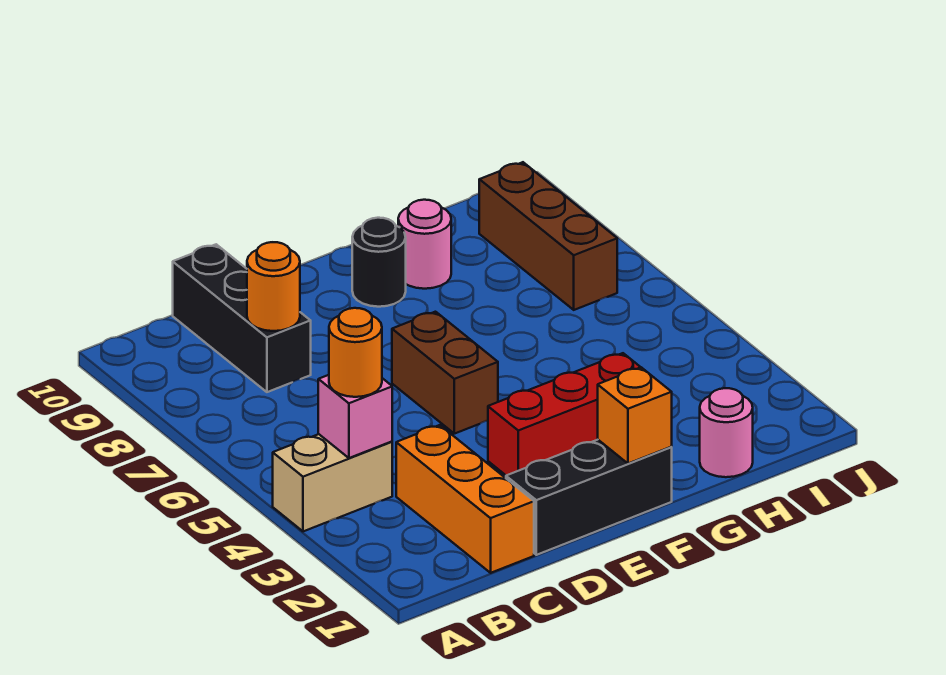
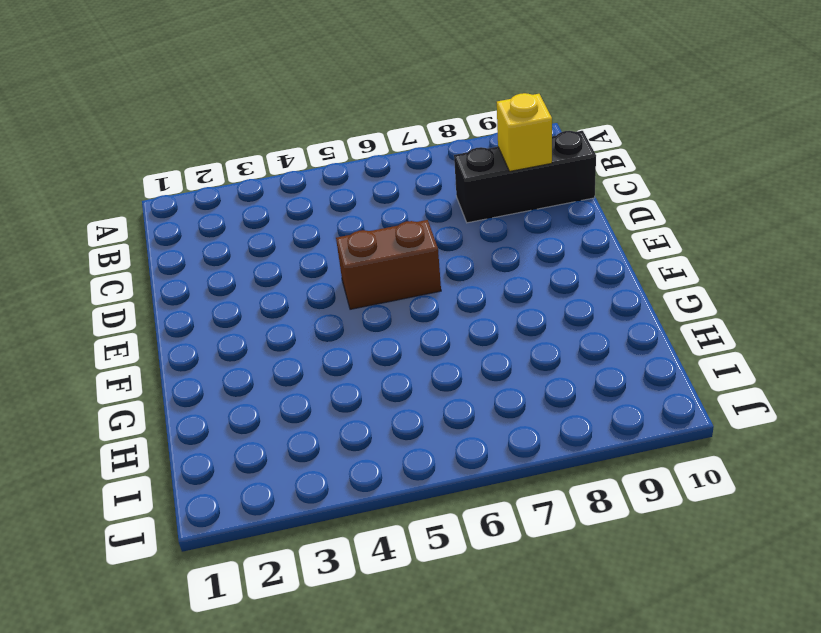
yellow brick C9 level 2 -> none
none -> tan brick A4:B4 level 1
none -> orange brick C1:C3 level 1
none -> black brick D1:F1 level 1

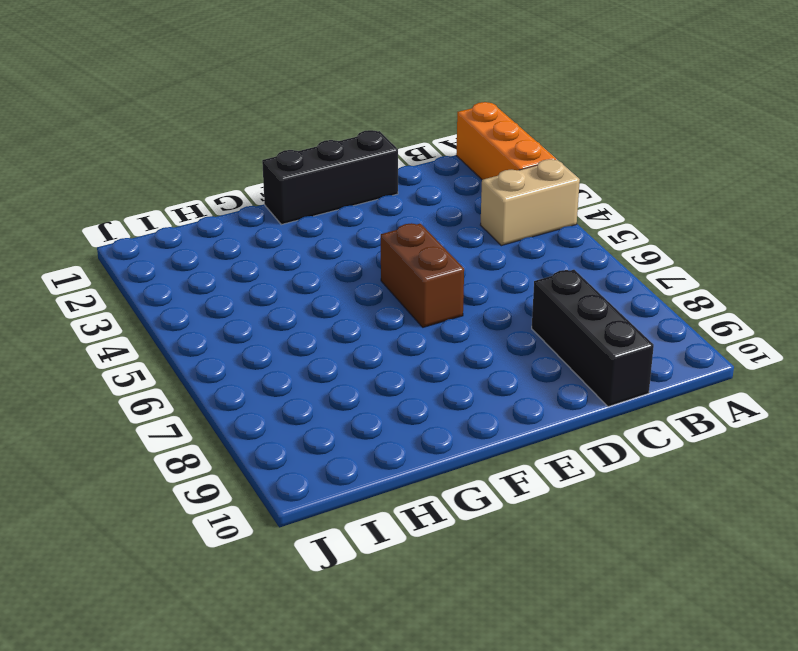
orange brick A1:A3 level 1 -> orange brick C1:C3 level 1
none -> red brick E3:G3 level 1
none -> black round brick F9 level 1
none -> pink round brick G9 level 1

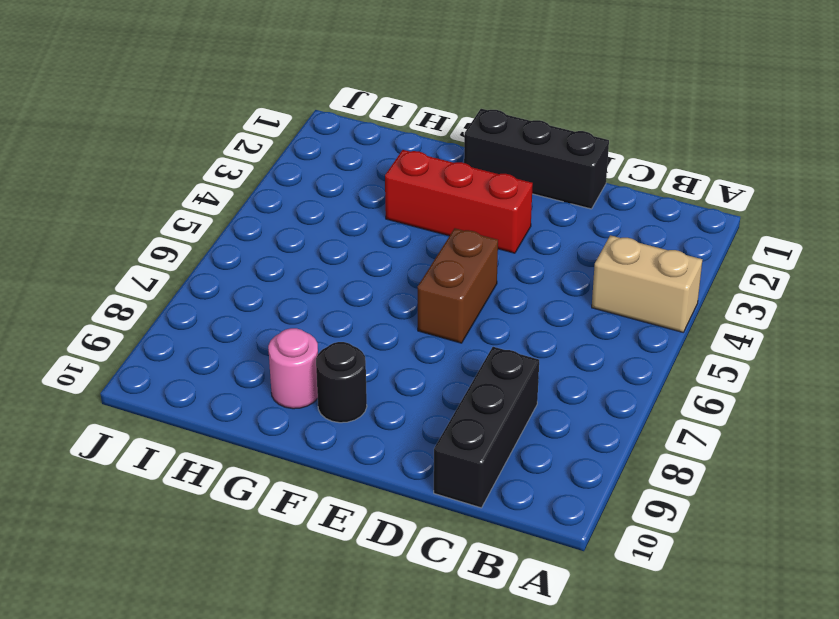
none -> orange brick C1:C3 level 1
none -> pink round brick H1 level 1
none -> brown brick I7:I9 level 1

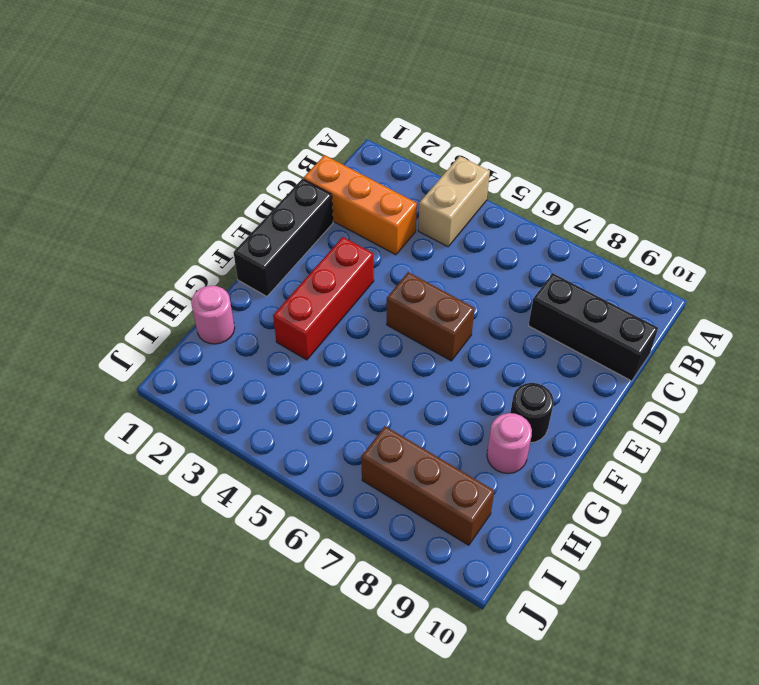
none -> pink brick B4 level 2
none -> orange round brick C8 level 2
none -> orange brick F1 level 2

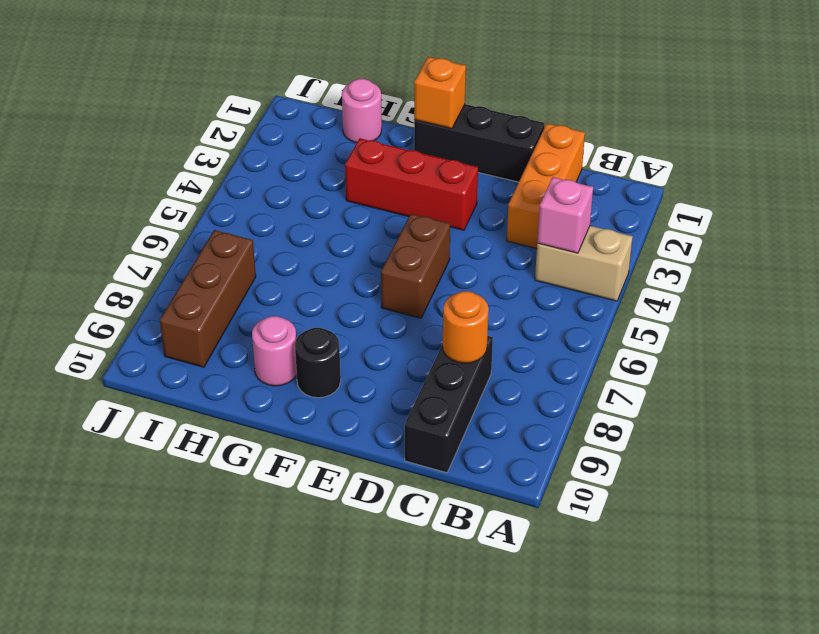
none -> orange round brick B4 level 3

